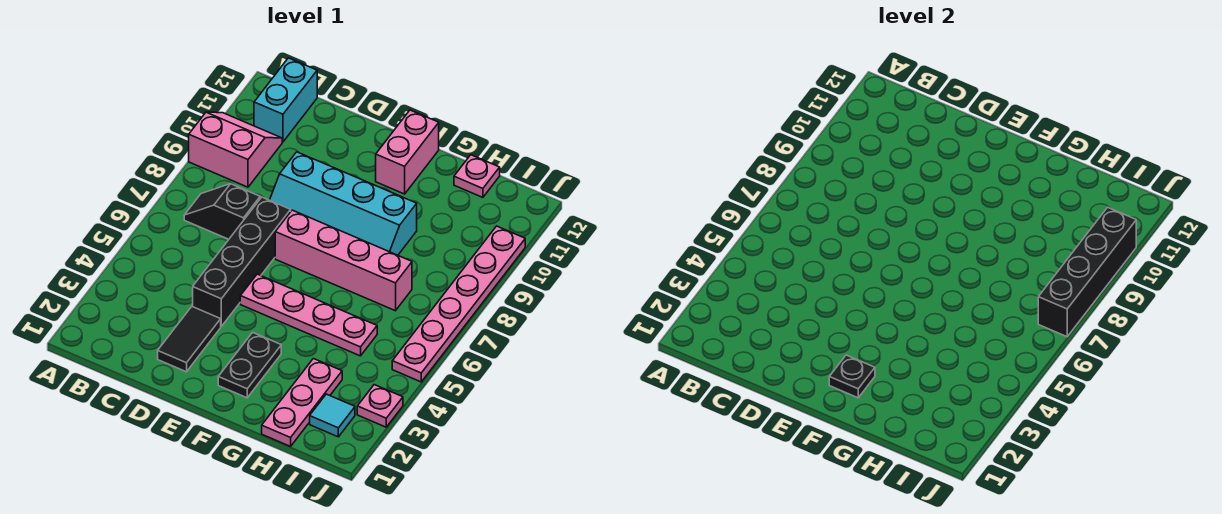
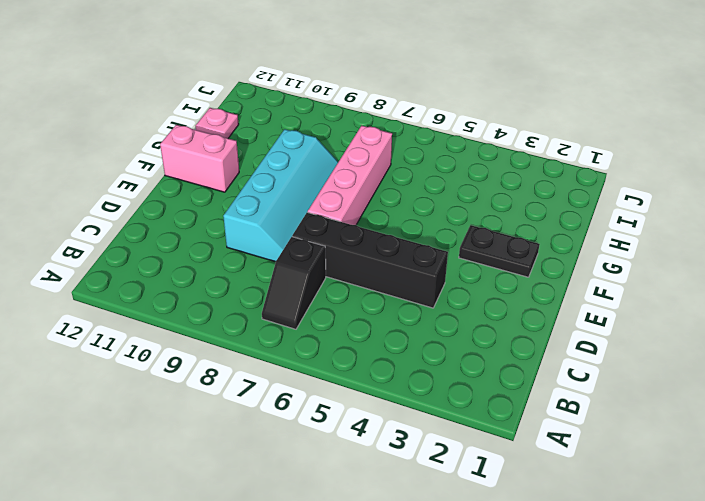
none -> pink slope A9:B10 level 1 top 9
none -> cyan brick B11:B12 level 1
none -> black tile D2:D3 level 1

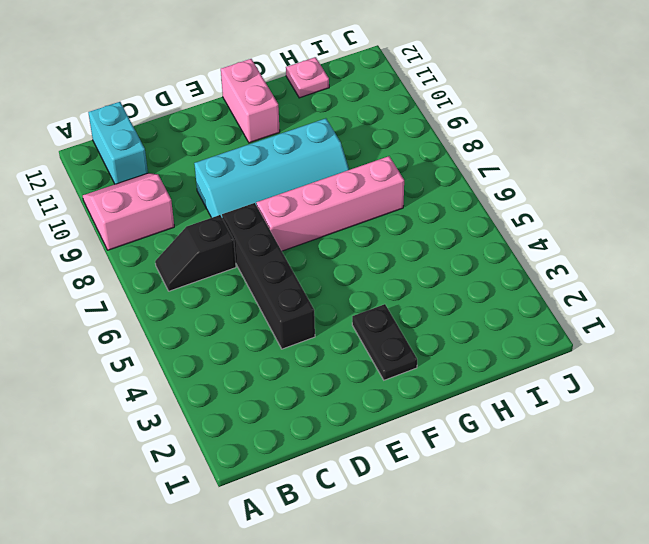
none -> black tile D2:D3 level 1
none -> pink plate E5:H5 level 1
none -> pink plate H1:H3 level 1

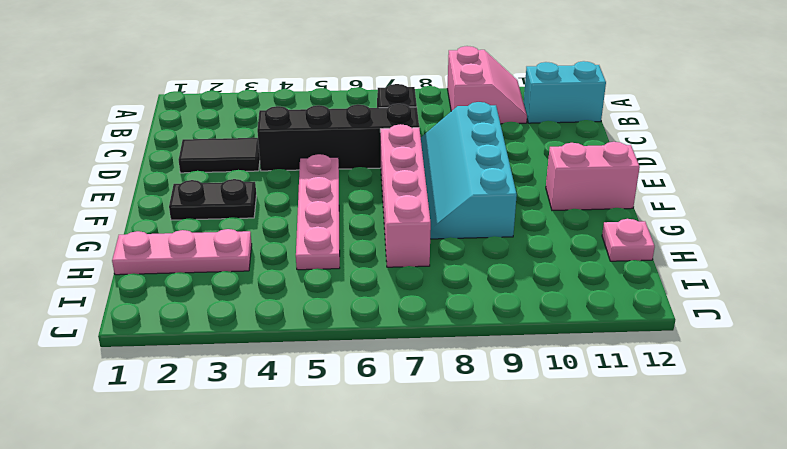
none -> cyan tile I2 level 1
none -> pink plate J3 level 1
none -> pink plate J5:J10 level 1

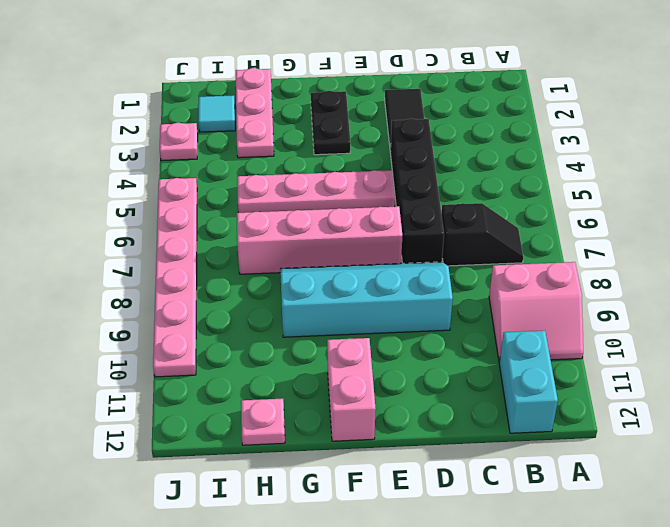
none -> black plate F2 level 2
none -> black brick J7:J10 level 2

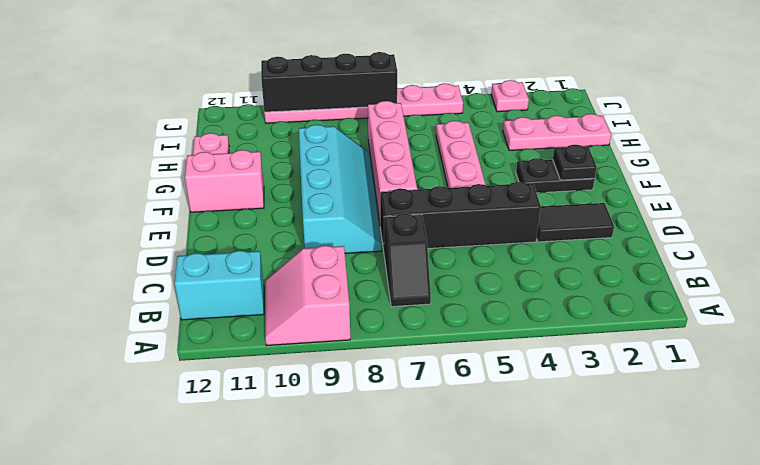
none -> cyan tile I2 level 1

